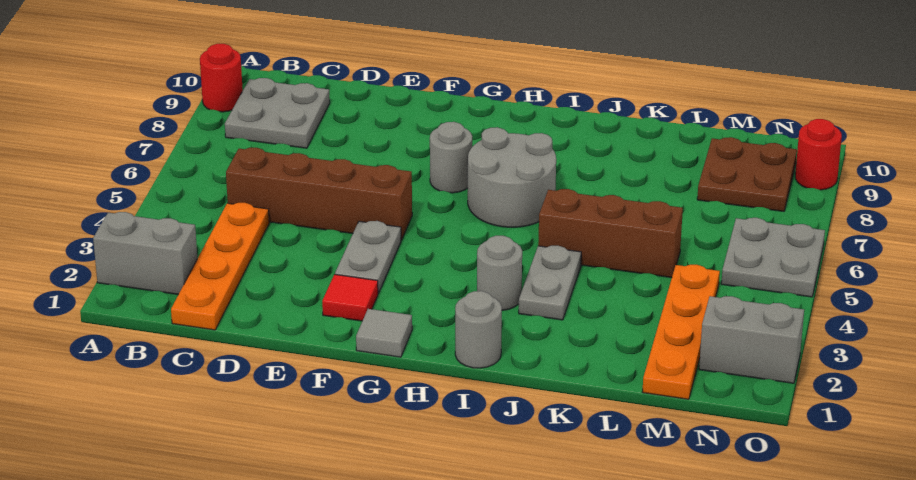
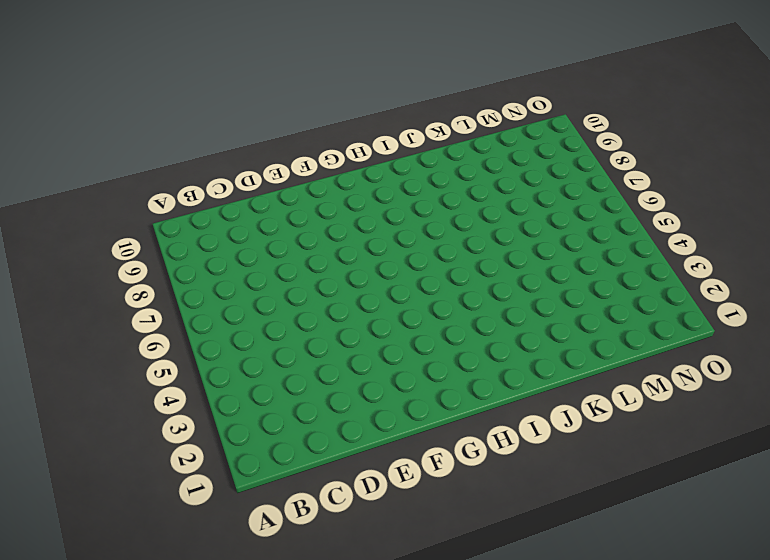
none -> grey brick A2:B2 level 1
none -> red round brick A9 level 1
none -> grey plate B8:C9 level 1

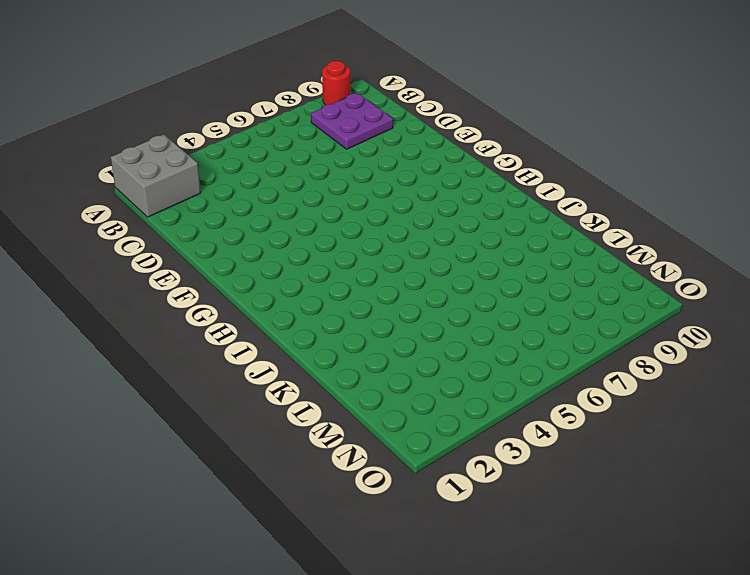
grey brick A1:B2 level 1 -> grey brick A2:B2 level 1
purple plate B8:C9 level 1 -> grey plate B8:C9 level 1
none -> orange plate C1:C4 level 1
none -> brown brick C5:F5 level 1
none -> red tile F2 level 1

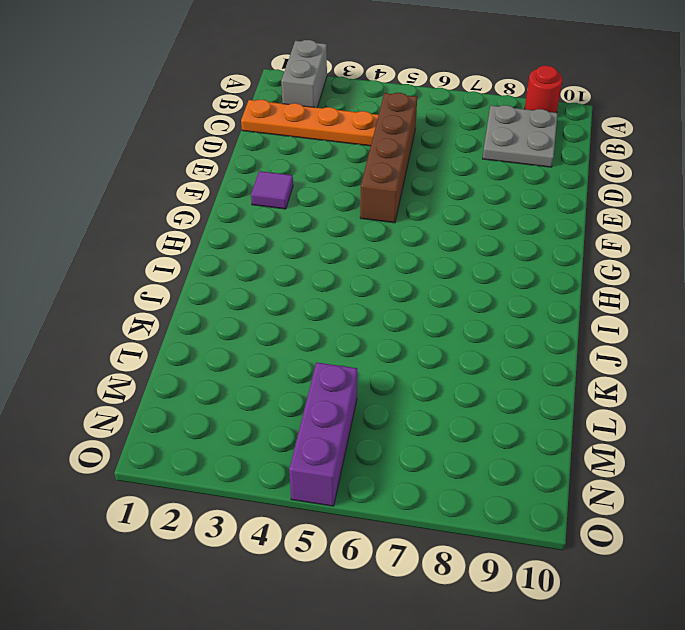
purple tile F2 level 1 -> red tile F2 level 1
purple brick M5:O5 level 1 -> grey plate N5:O6 level 1
none -> grey plate F3:F4 level 1
none -> grey tile G1 level 1
none -> grey round brick G7 level 1

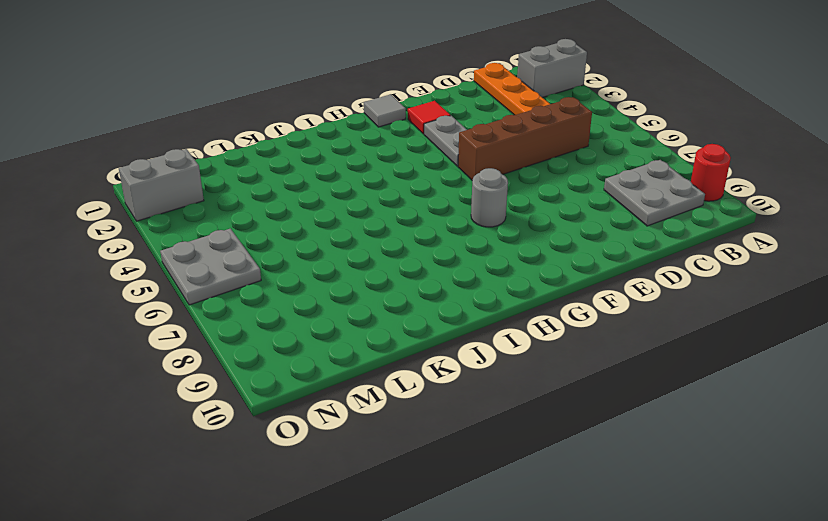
none -> grey round brick H6:I7 level 1
none -> grey round brick I1 level 1
none -> grey round brick I3 level 1

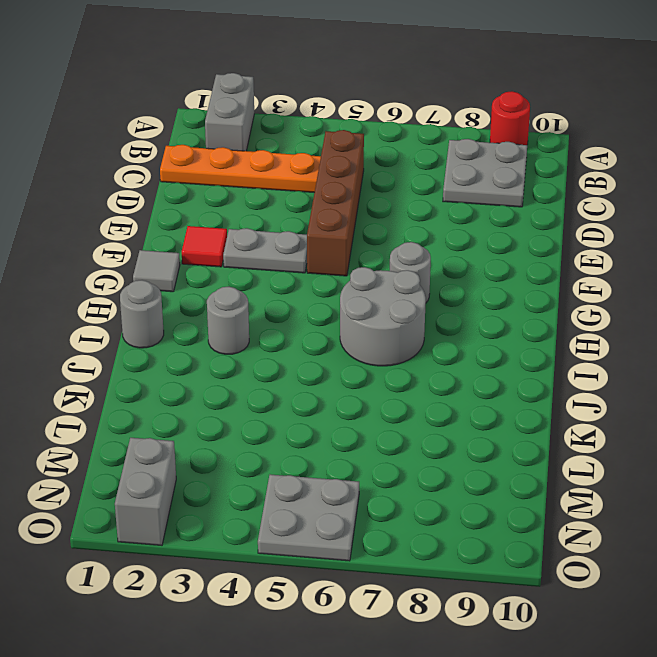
none -> grey plate J3:J4 level 1
none -> brown brick J5:L5 level 1
none -> orange plate M1:M4 level 1

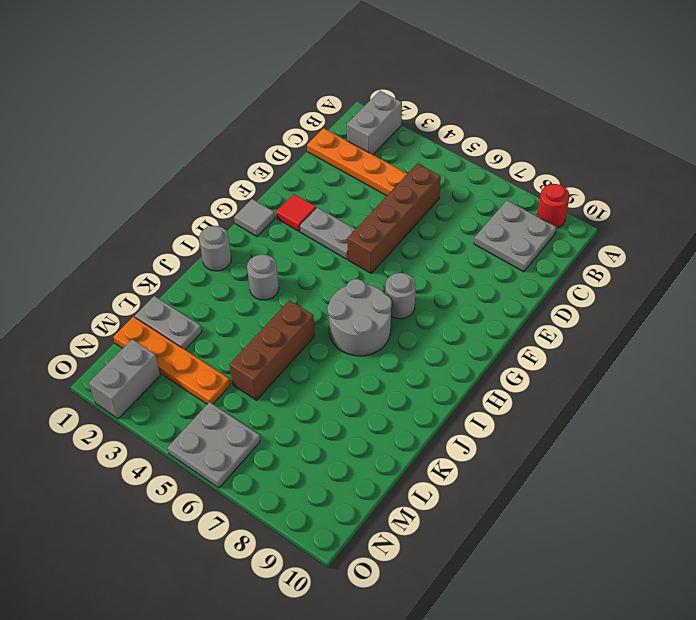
grey plate L1:L2 level 1 -> grey plate J3:J4 level 1
none -> brown plate M8:N9 level 1
none -> red round brick O9 level 1

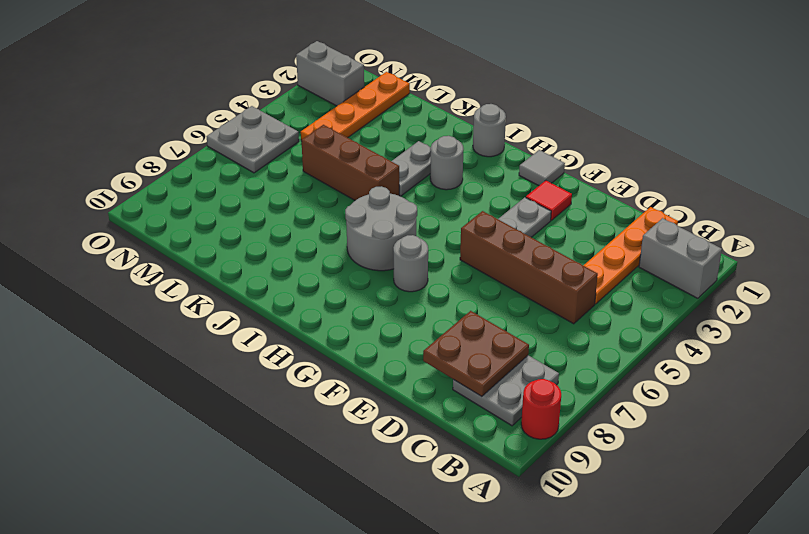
brown plate C8:D9 level 2 -> brown plate M8:N9 level 1
none -> red round brick O9 level 1

